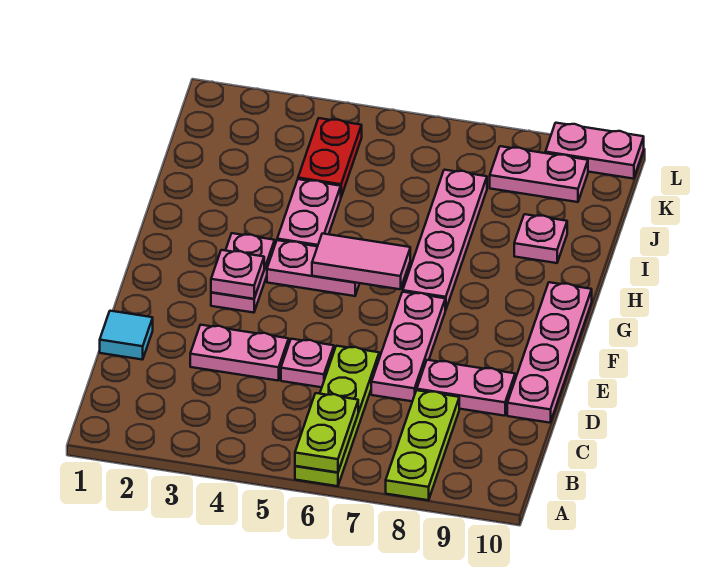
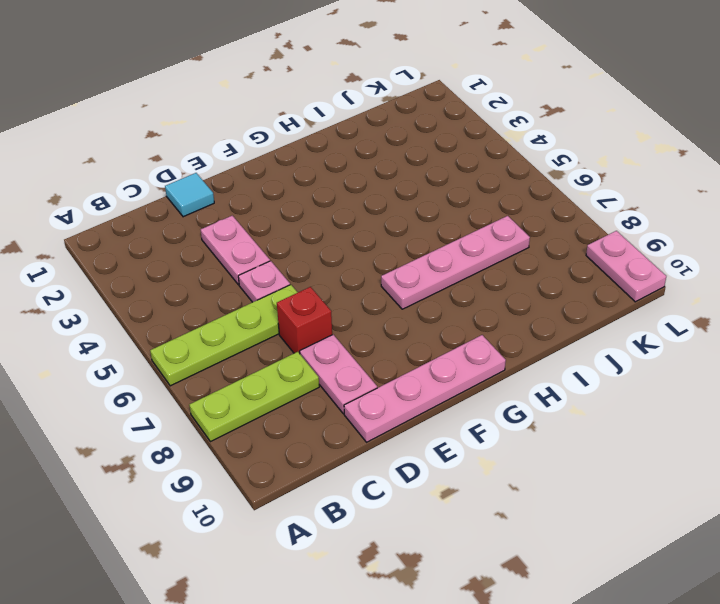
red brick D7 level 1 -> pink plate D7:F7 level 1
none -> pink plate F3:G3 level 1
none -> pink plate G4:G5 level 1
none -> pink plate H4:I4 level 1

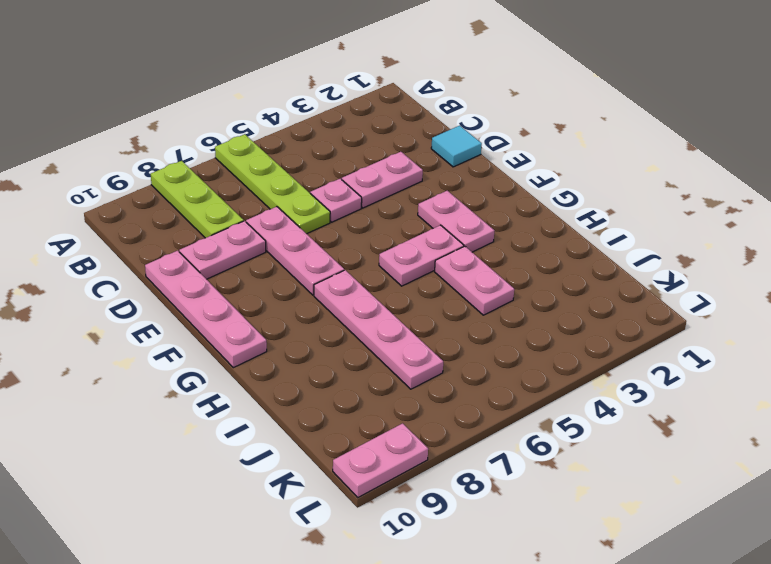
none -> pink plate I9 level 1
none -> red plate J4:K4 level 1
none -> pink plate K8:K9 level 1

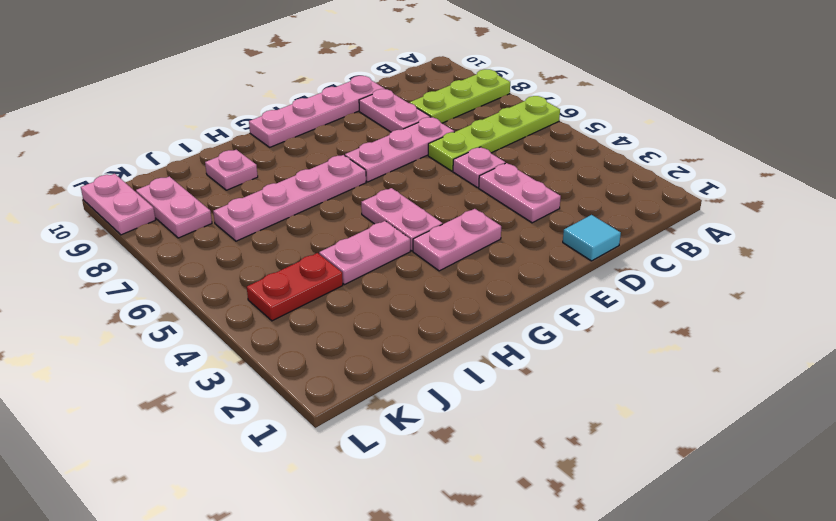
none -> lime plate A6:B6 level 2
none -> pink plate F3 level 2
none -> pink tile G5:G6 level 2

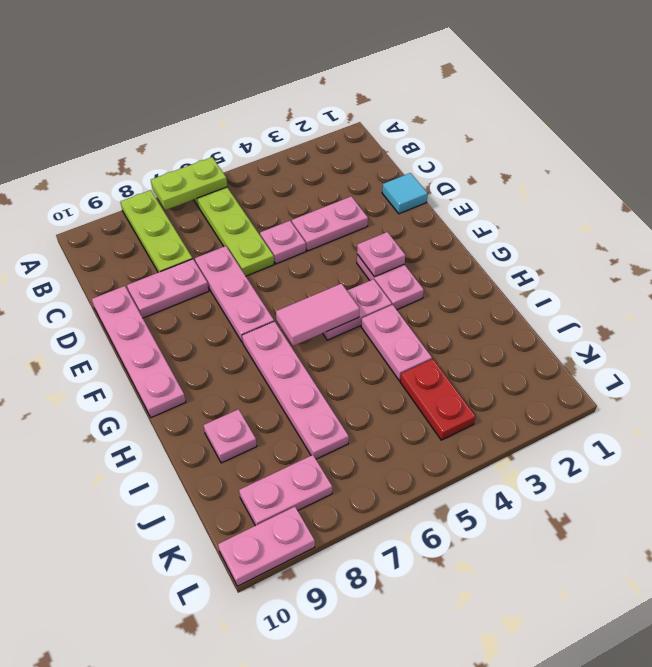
lime plate A6:A7 level 2 -> lime plate A6:B6 level 2

